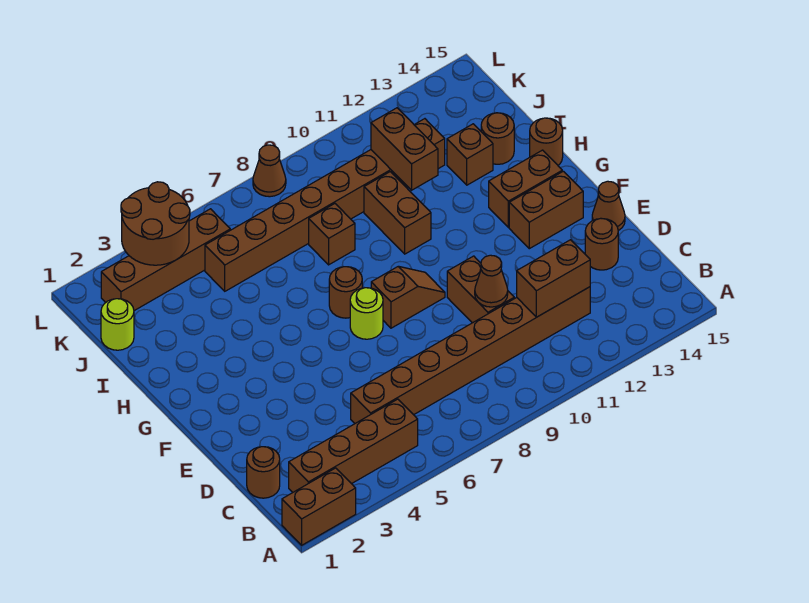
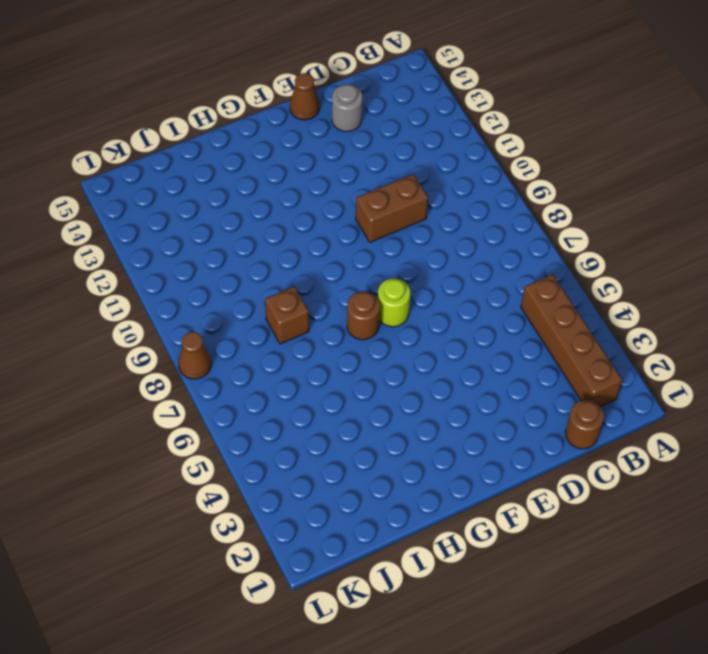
grey round brick D14 level 1 -> brown round brick D14 level 1
none -> brown brick A1:A2 level 1
none -> brown brick C5:C12 level 1
none -> brown slope F8:F9 level 1 top 8

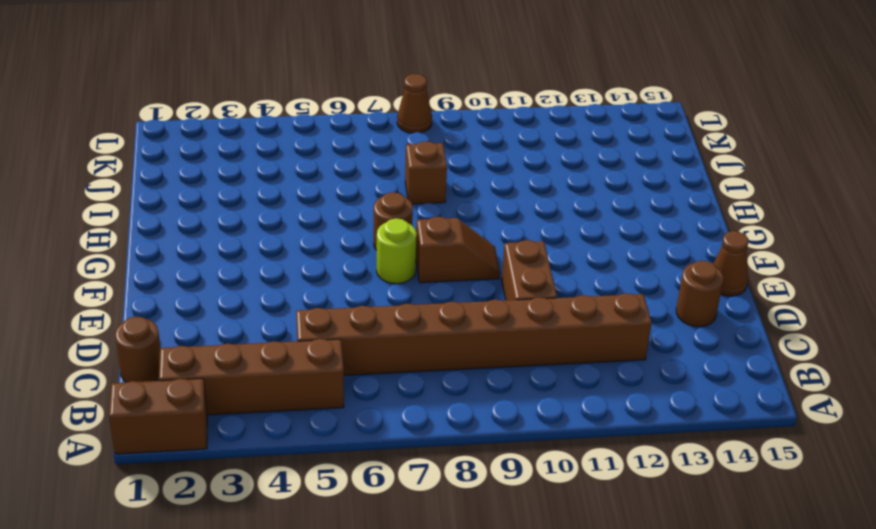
none -> brown brick F13:F14 level 1
none -> brown brick G13:G14 level 1
none -> brown brick H10:I10 level 1

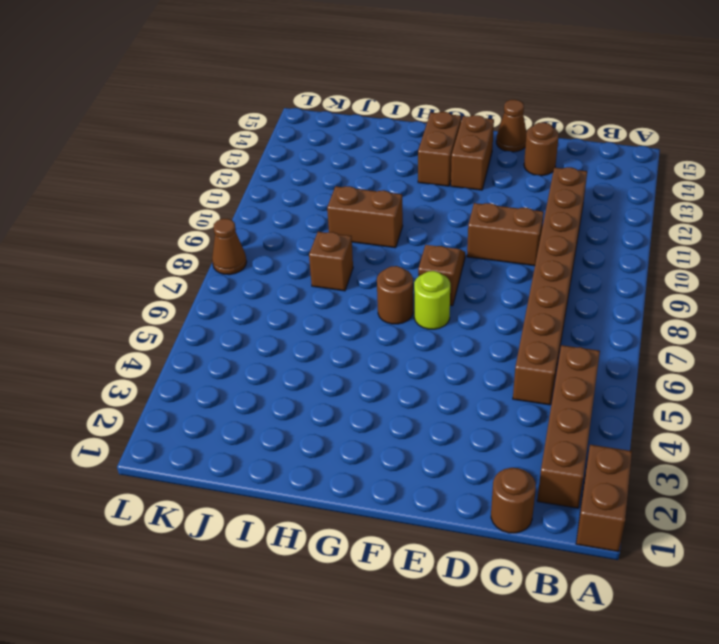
none -> brown round brick H15 level 1
none -> brown brick I13 level 1
none -> brown round brick I14 level 1

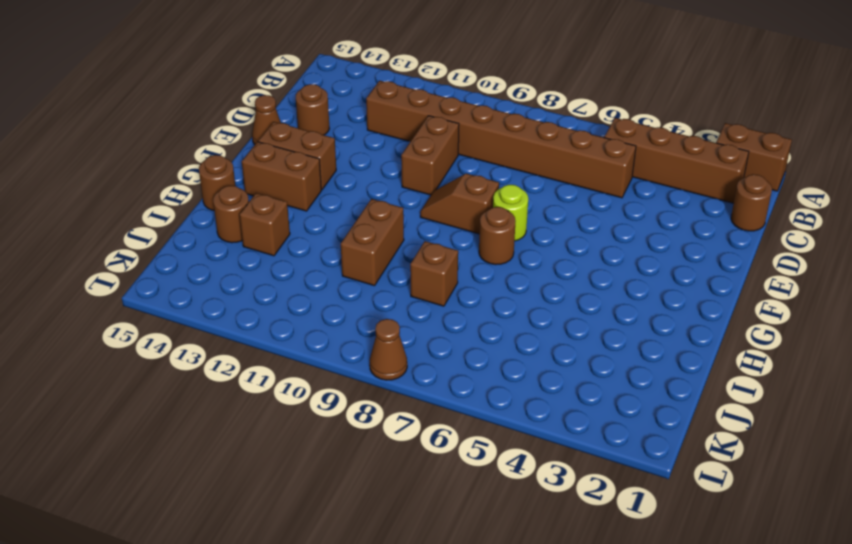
none -> lime round brick J1 level 1
none -> brown brick J5:J12 level 1
none -> brown brick K2:K5 level 1

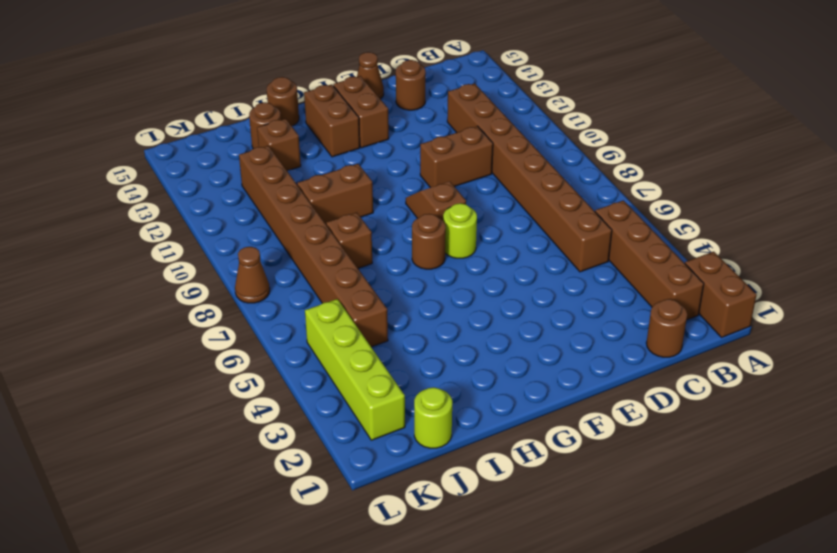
lime brick K2:K5 level 1 -> brown brick K2:K5 level 1
none -> brown brick C11:C12 level 2
none -> brown cone D10 level 2
none -> brown brick I11:J11 level 2

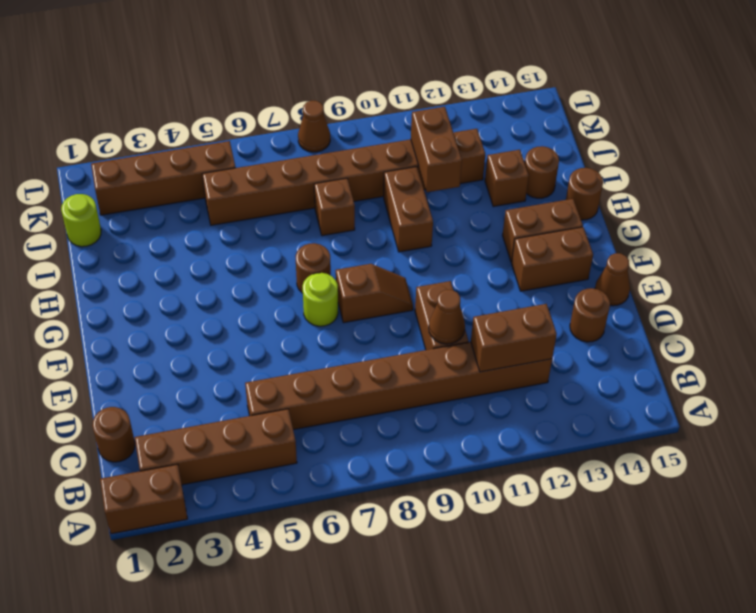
none -> brown round brick K3:L4 level 2

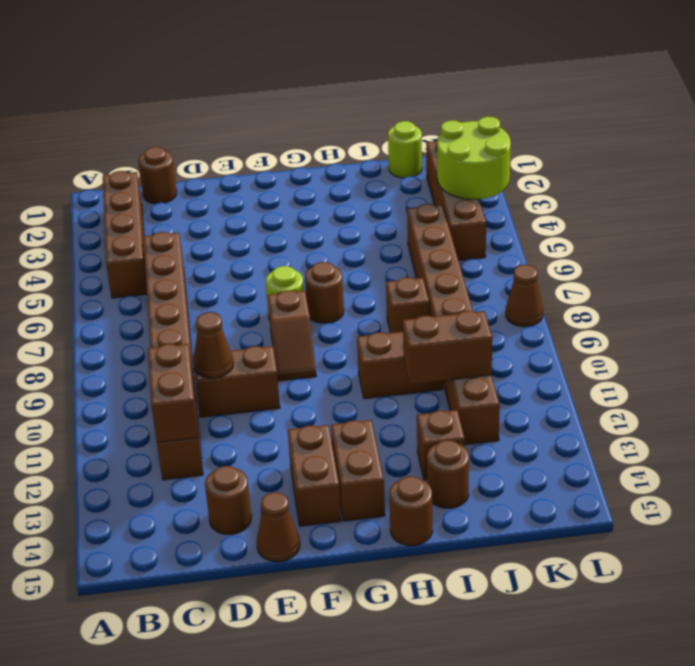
lime round brick K3:L4 level 2 -> brown round brick K3:L4 level 2
none -> brown brick A1:A2 level 1

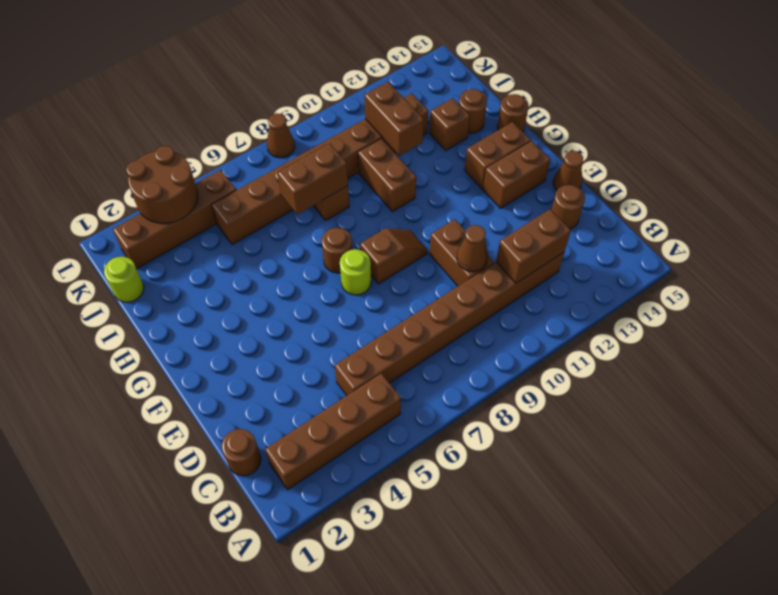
brown brick I7:I8 level 2 -> brown brick A1:A2 level 1

